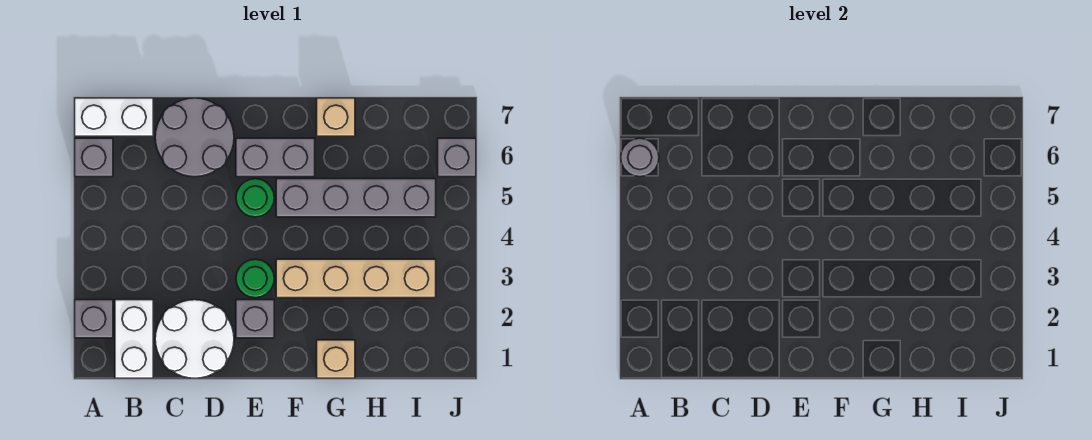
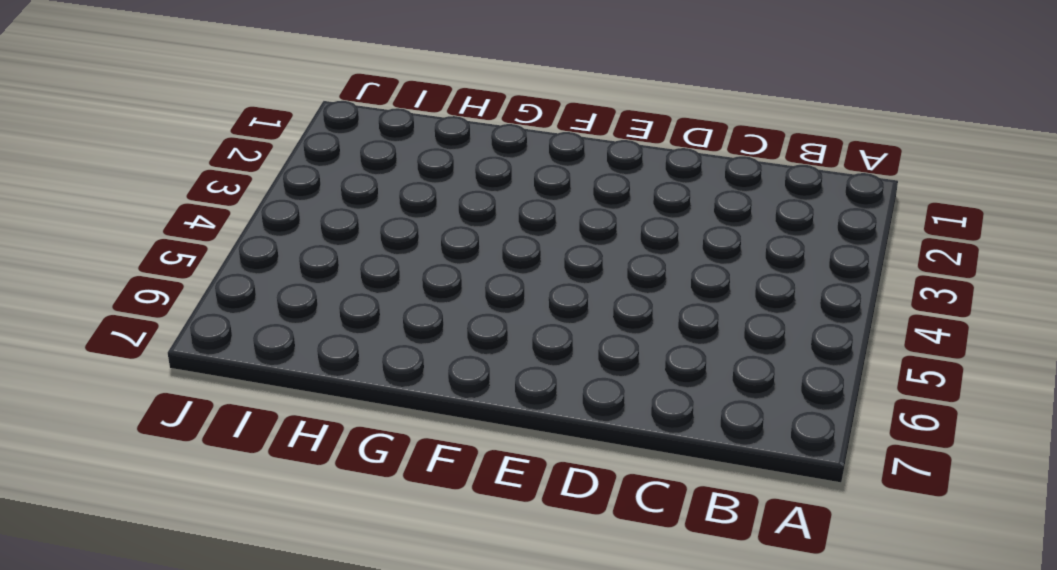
none -> grey brick A2 level 1
none -> grey brick A6 level 1
none -> white brick A7:B7 level 1

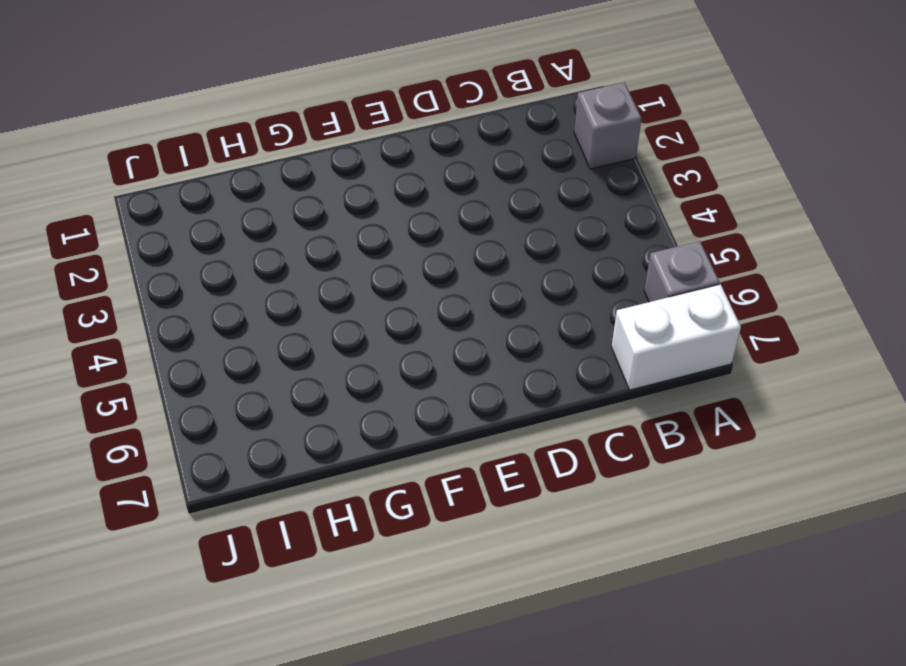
none -> white brick B1:B2 level 1
none -> white round brick C1:D2 level 1
none -> grey round brick C6:D7 level 1

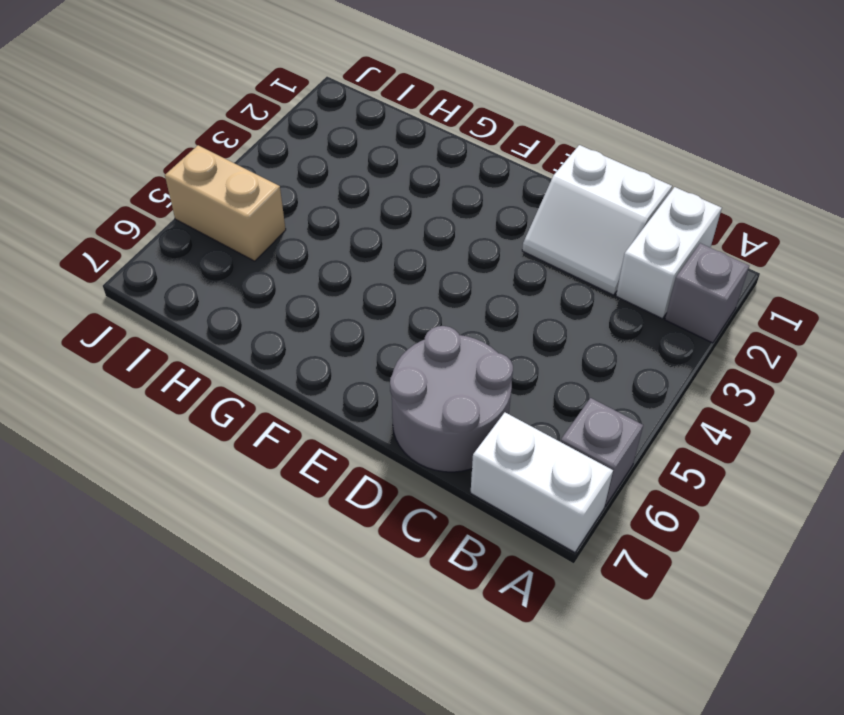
white slope C1:D2 level 1 top 1 -> white round brick C1:D2 level 1
tan brick I5:J5 level 1 -> grey brick F5:I5 level 1
none -> grey brick E2 level 1
none -> green round brick E3 level 1
none -> green round brick E5 level 1

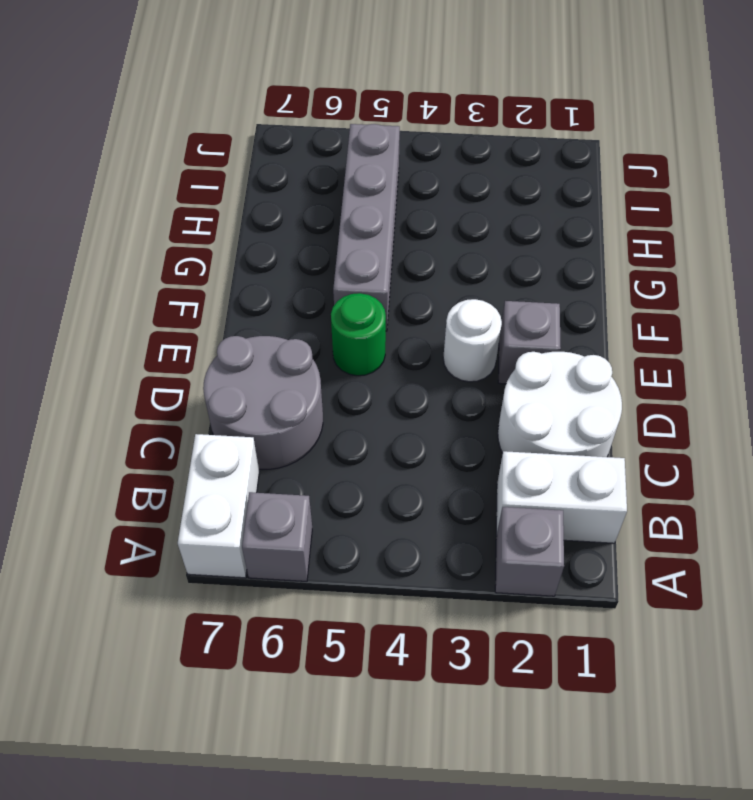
white round brick E3 level 1 -> green round brick E3 level 1
none -> grey brick E6:F6 level 1
none -> tan brick F3:I3 level 1
none -> tan brick G1 level 1

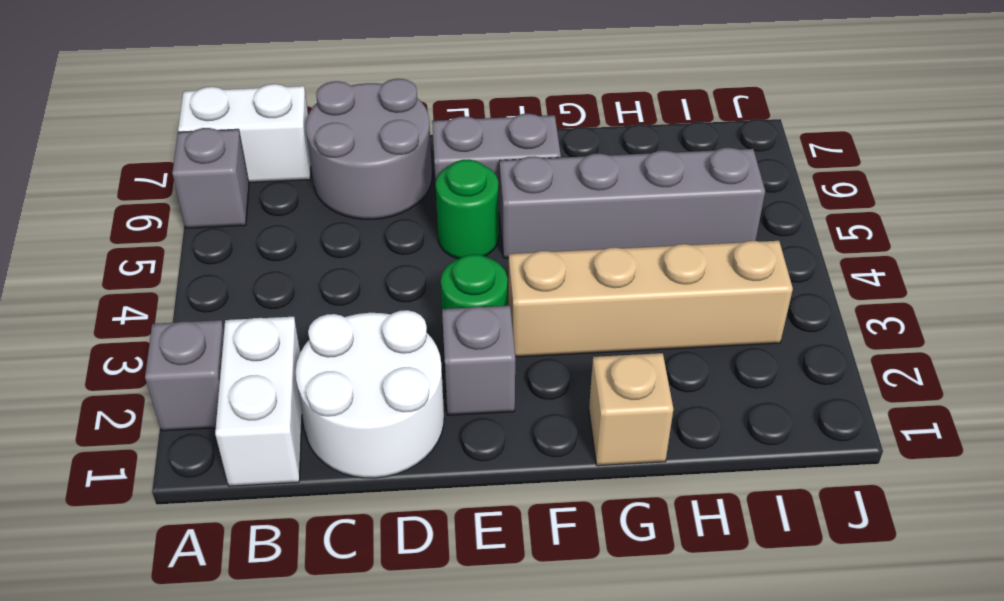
none -> tan brick G7 level 1
none -> grey brick J6 level 1
none -> grey round brick A6 level 2

